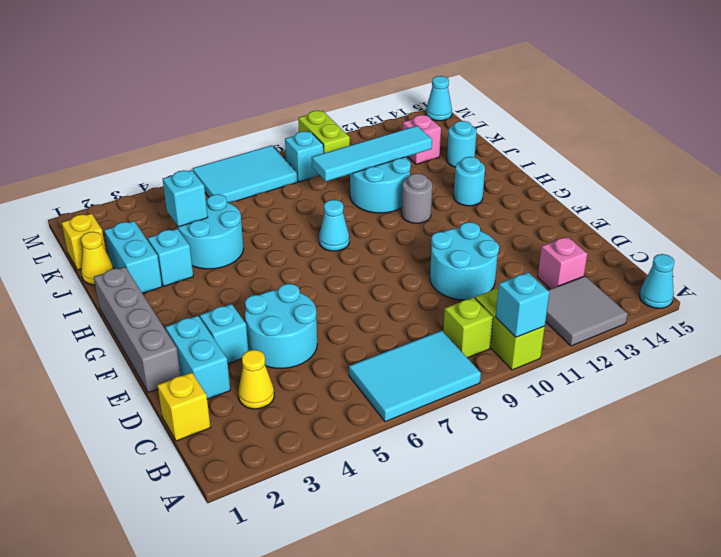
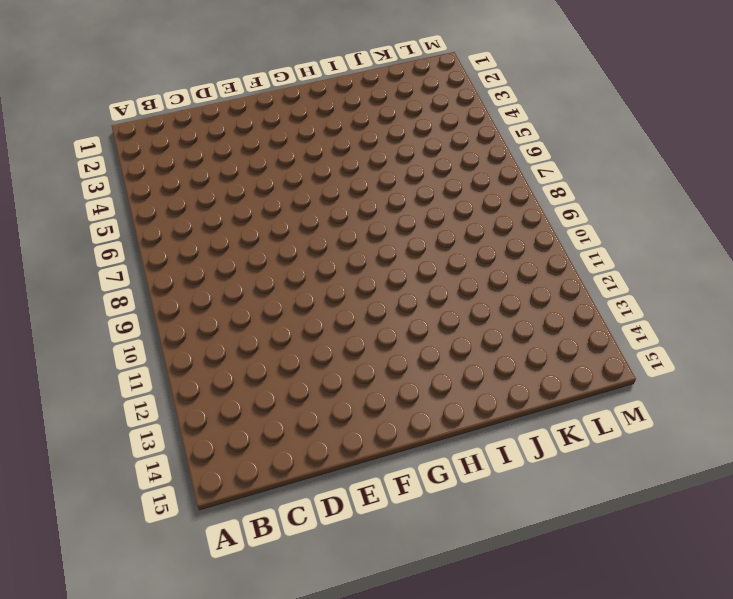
none -> cyan tile A6:B8 level 1
none -> lime brick A10:B10 level 1
none -> grey tile A12:B13 level 1
none -> cyan cone A15 level 1

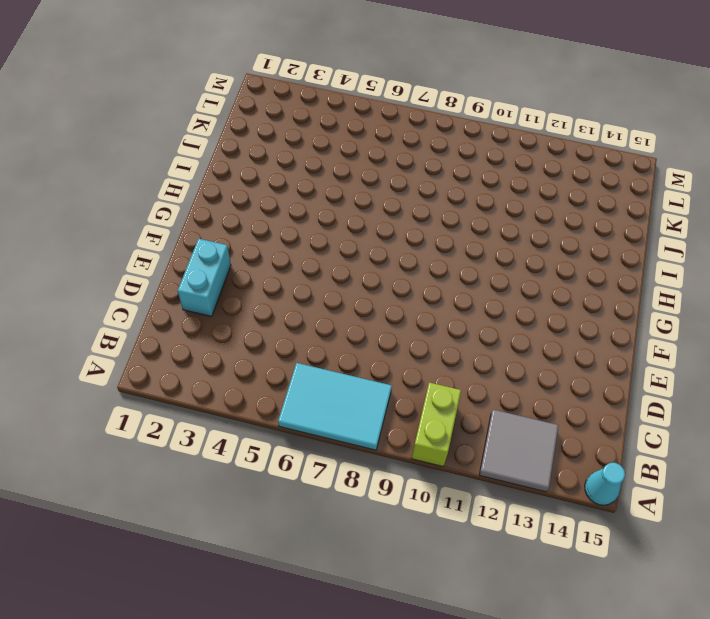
none -> lime brick B9 level 1
none -> yellow brick C1 level 1
none -> yellow cone C3 level 1
none -> pink brick C13 level 1

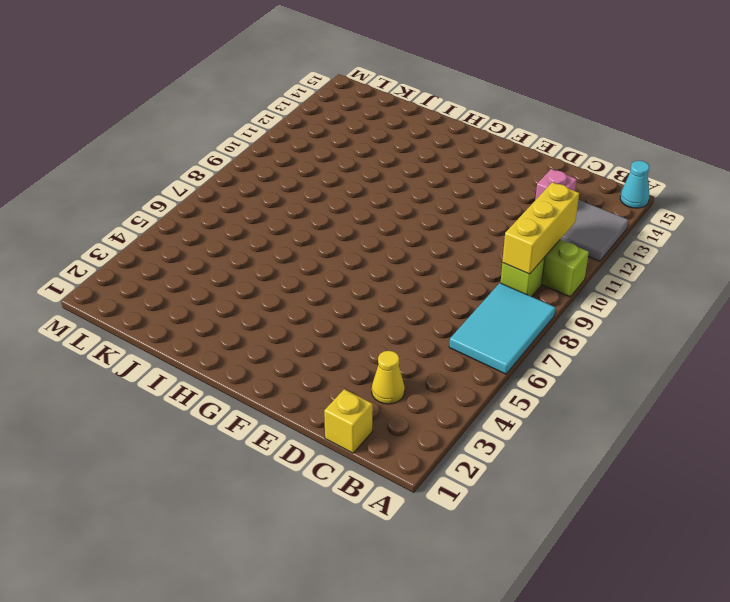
yellow brick B9:B11 level 2 -> none
none -> cyan brick D2:E2 level 1
none -> cyan round brick D4:E5 level 1
none -> cyan round brick D10:E11 level 1
none -> grey brick E1:H1 level 1

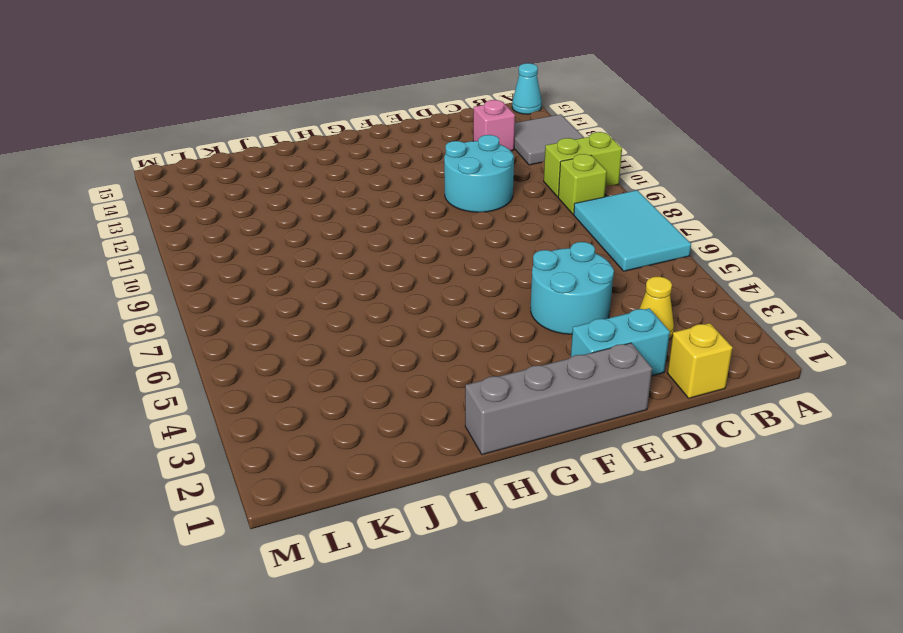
none -> cyan brick E3 level 1
none -> cyan cone H8 level 1
none -> grey round brick H11 level 1
none -> cyan round brick H13 level 1

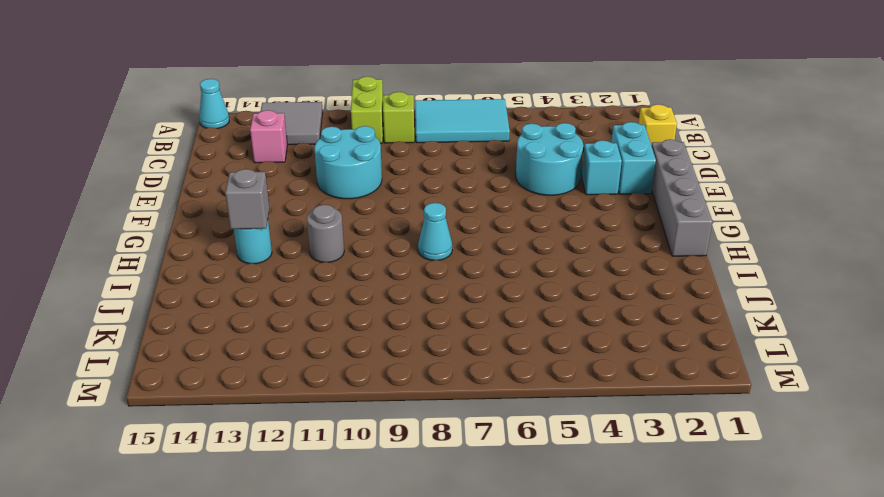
grey brick H13 level 2 -> none
none -> yellow cone C3 level 1
none -> cyan brick I2:J2 level 1
none -> cyan brick I3 level 1
none -> cyan round brick I4:J5 level 1

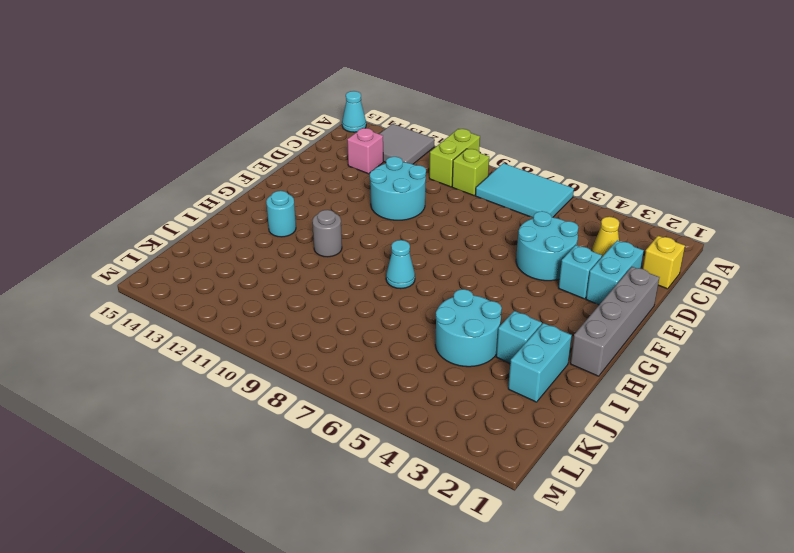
none -> cyan round brick I10:J11 level 1
none -> yellow cone J1 level 1
none -> cyan round brick J14 level 1
none -> yellow brick K1 level 1

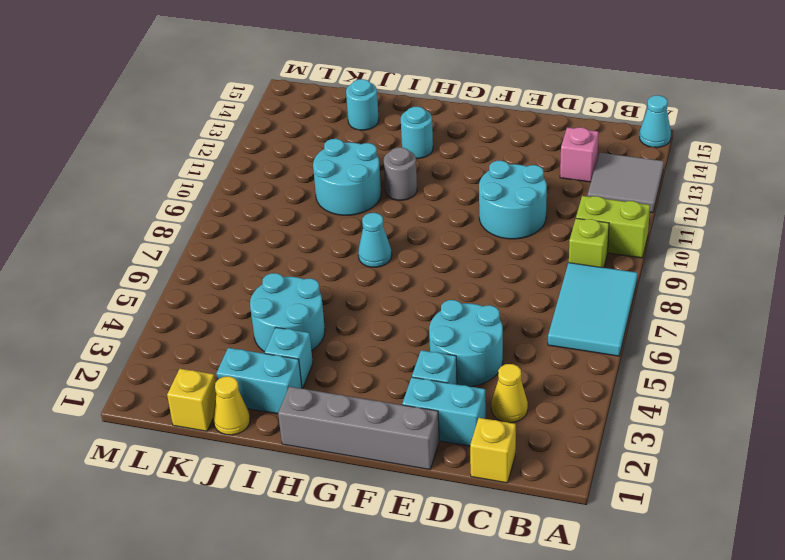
none -> pink brick K13 level 1
none -> cyan tile L6:M8 level 1
none -> cyan brick L9 level 1
none -> lime brick L10:M10 level 1

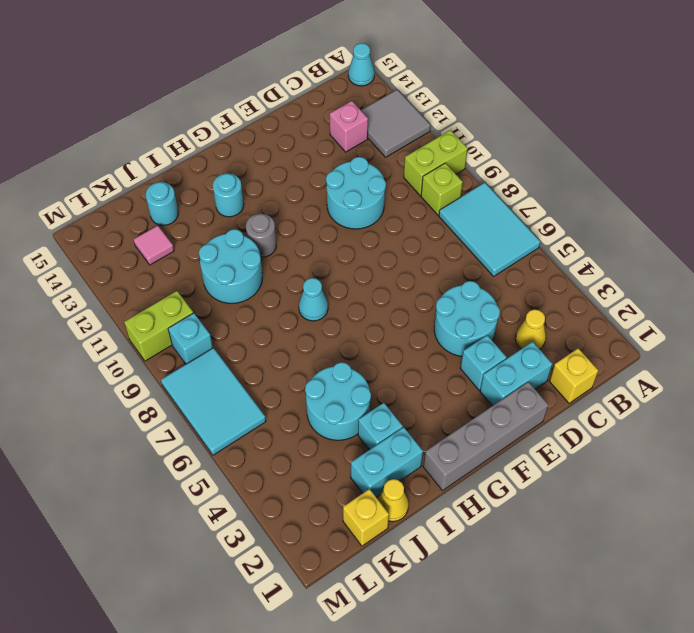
pink tile K13 level 1 -> pink brick K13 level 1
none -> cyan cone M15 level 1
none -> cyan brick A10 level 2
none -> cyan brick J4 level 2
none -> cyan tile J9:J12 level 2

